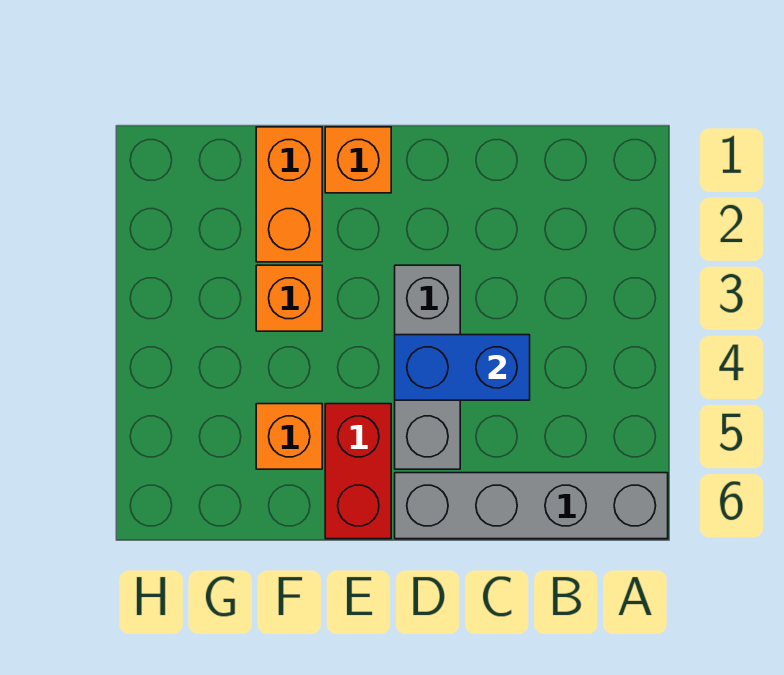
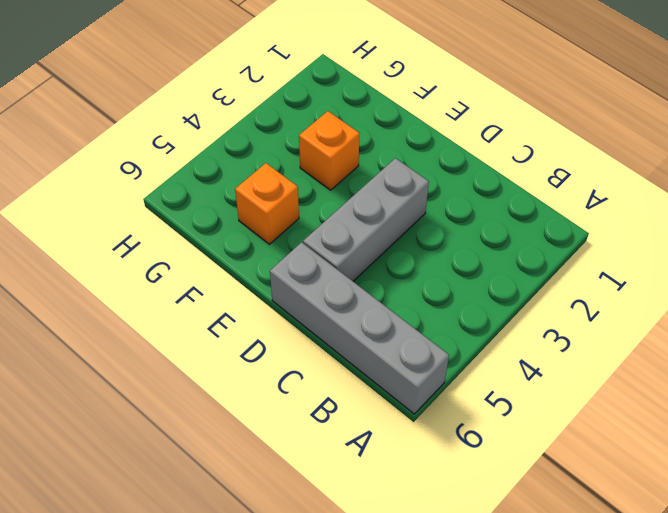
none -> orange brick E1 level 1
none -> red brick E5:E6 level 1

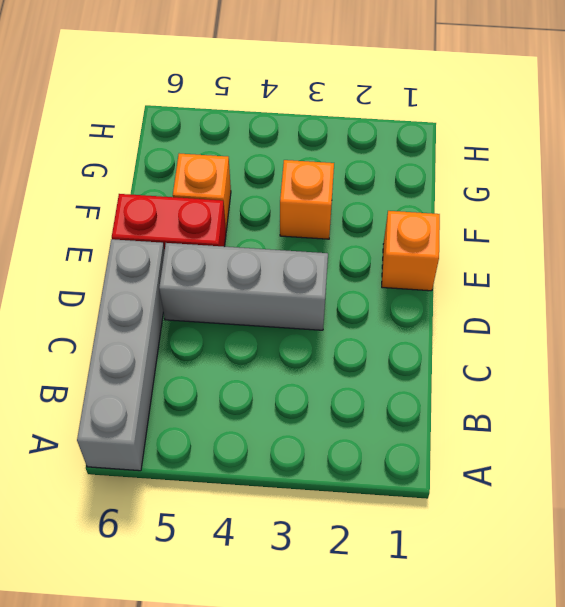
none -> orange brick F1:F2 level 1
none -> blue brick C4:D4 level 2

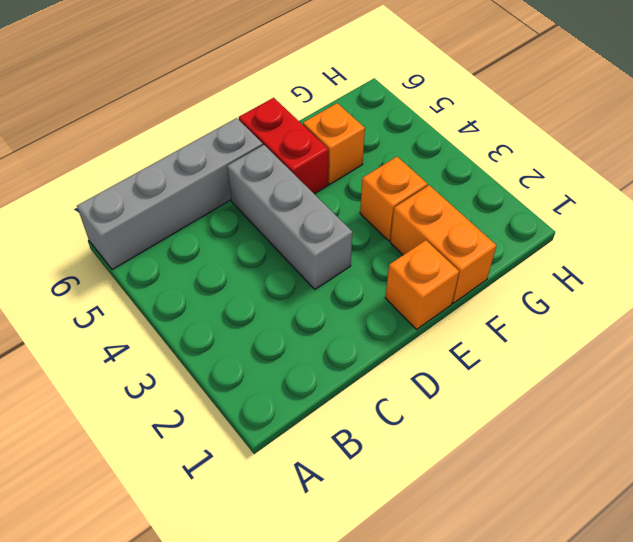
none -> blue brick C4:D4 level 2

